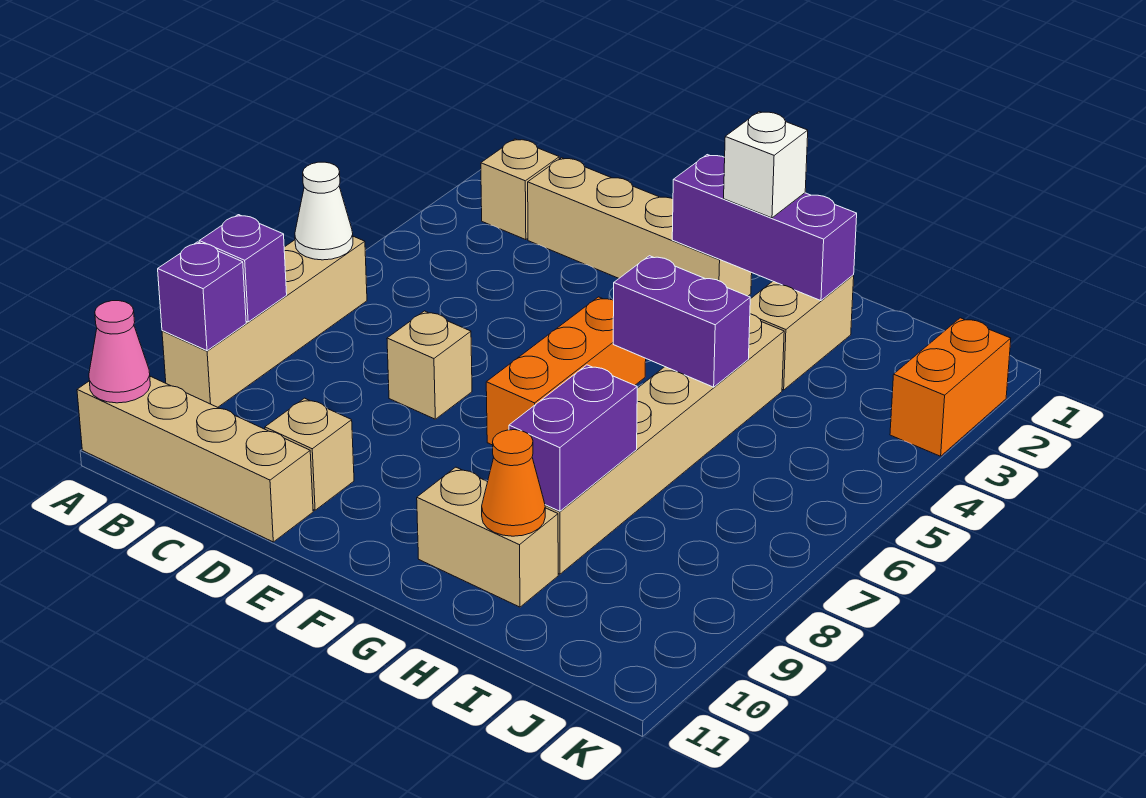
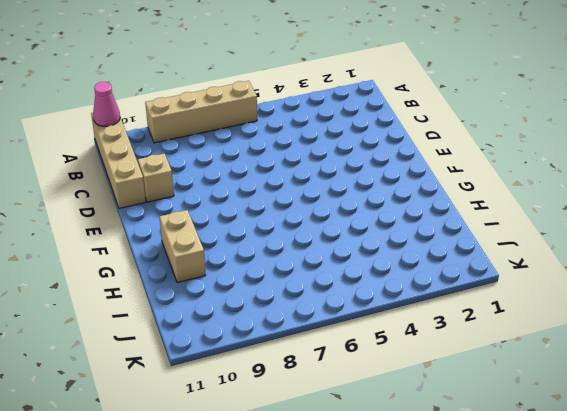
none -> tan brick B2 level 1
none -> tan brick C2:F2 level 1
none -> tan brick D7 level 1

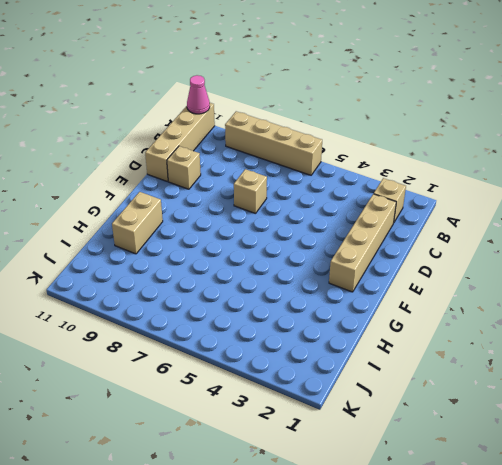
none -> orange brick F5:F7 level 1
none -> tan brick H2:H3 level 1
none -> tan brick H4:H9 level 1

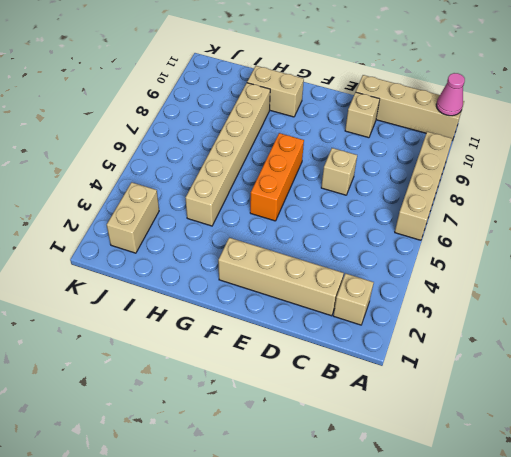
tan brick J2:J3 level 1 -> tan brick H2:H3 level 1
none -> orange brick K2:K3 level 1
none -> white cone A6 level 2
none -> purple brick A8 level 2

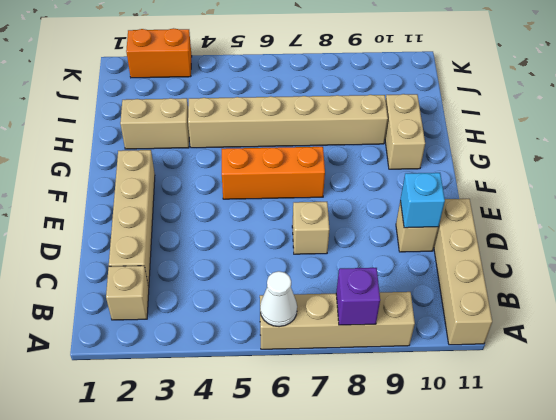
cyan brick D10 level 2 -> none
none -> purple brick A9 level 2
none -> pink cone A11 level 2
none -> purple brick F2:H2 level 2

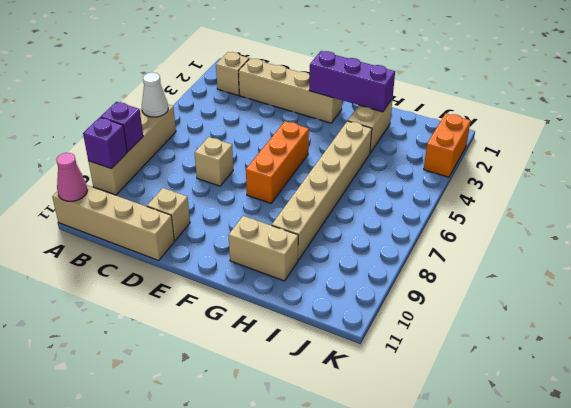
none -> purple brick G5:H5 level 2
none -> purple brick H8:H9 level 2
none -> orange cone H10 level 2

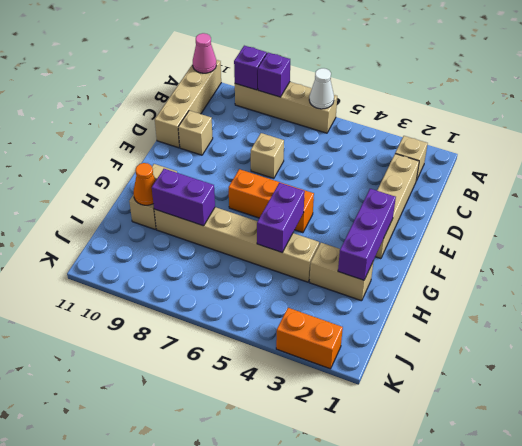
none -> white brick G2 level 3

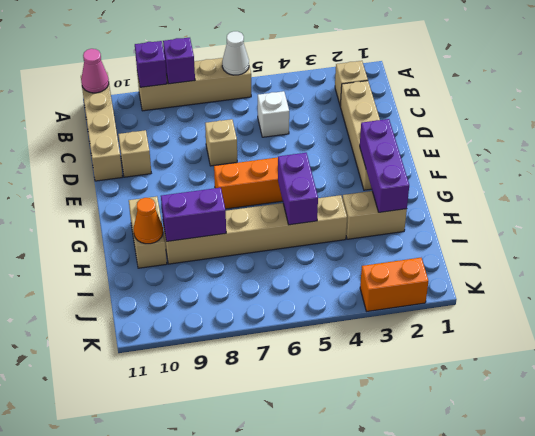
white brick C5 level 1 -> white brick G2 level 3

